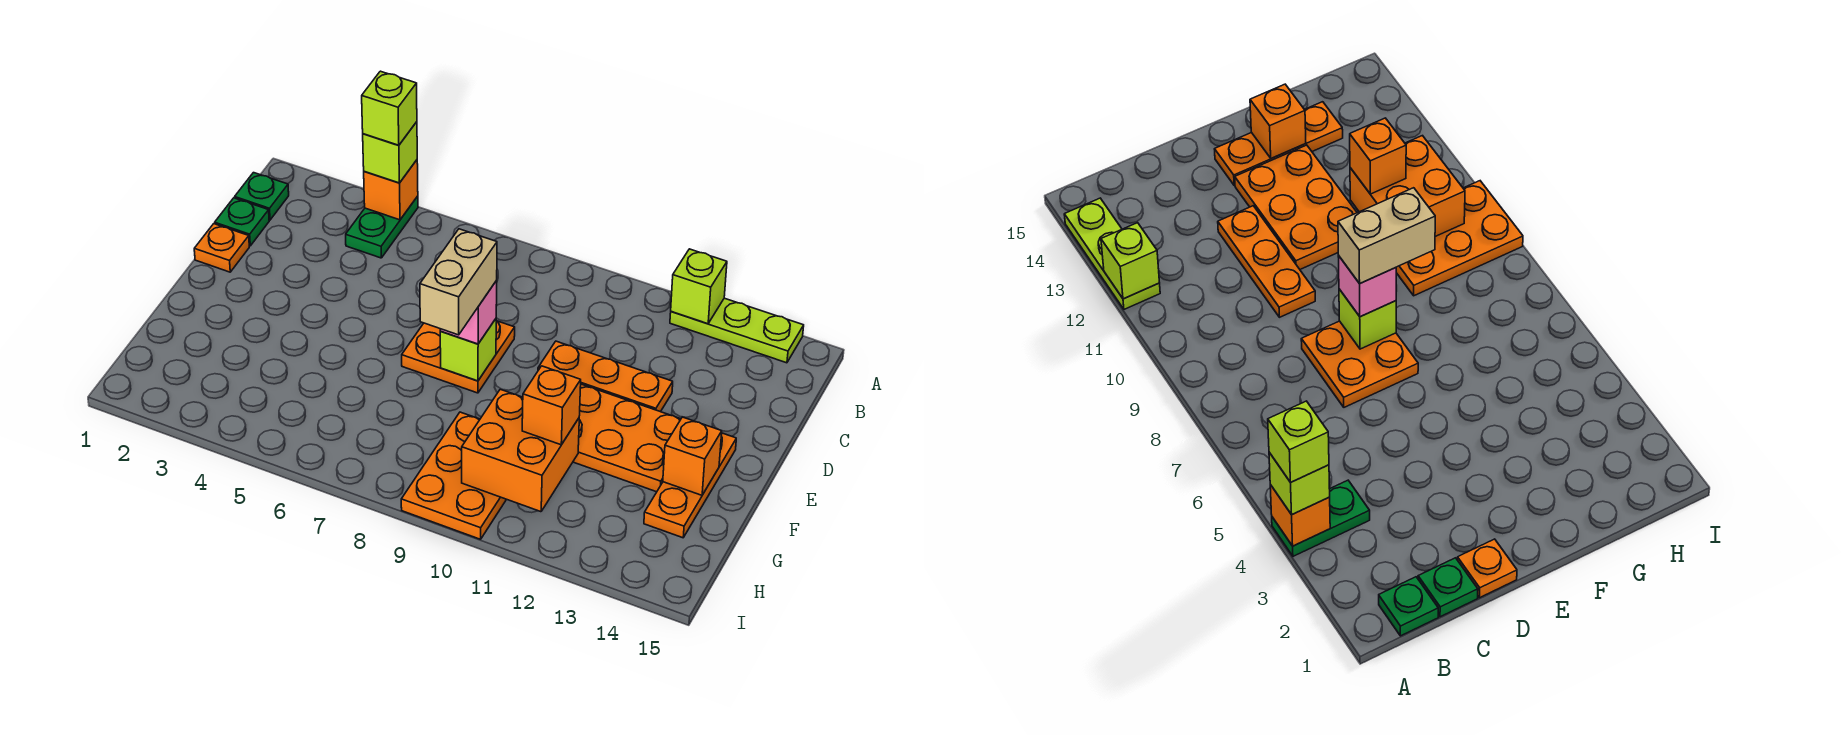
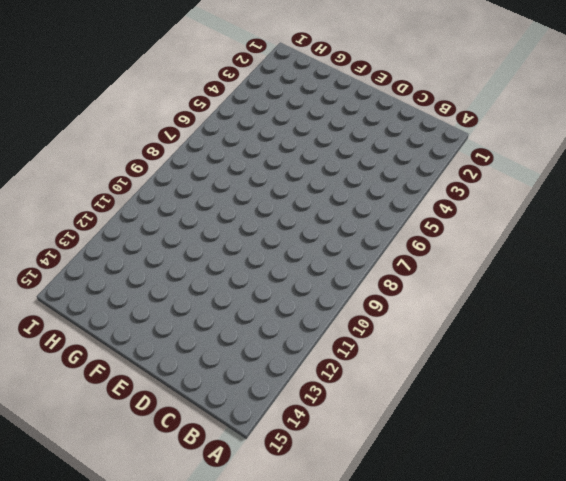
none -> green plate A4:B4 level 1
none -> lime plate A12:A14 level 1
none -> green plate B1 level 1

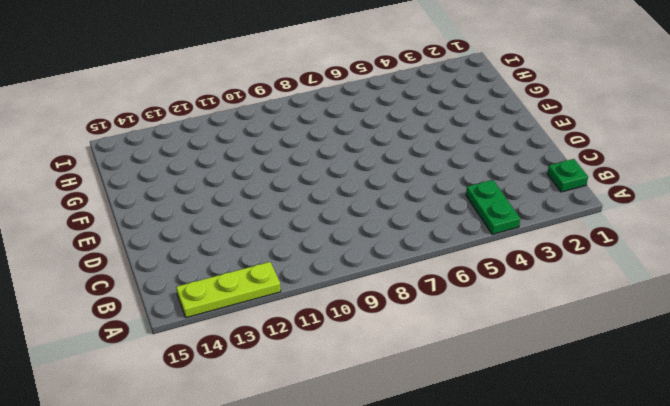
none -> green plate C1 level 1
none -> orange plate D1 level 1
none -> orange plate D7:E8 level 1

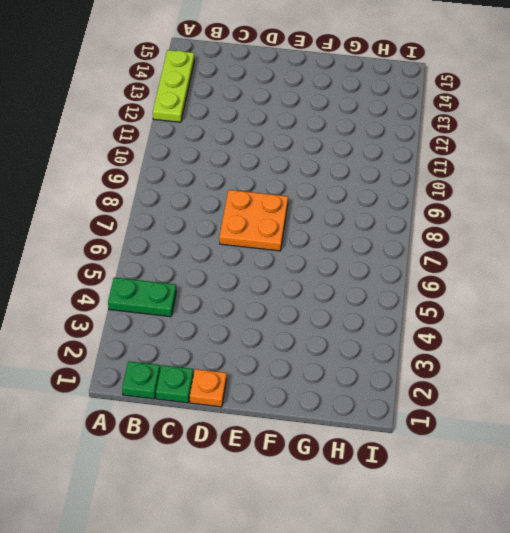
none -> orange plate D10:D12 level 1
none -> orange plate E11:F13 level 1
none -> orange plate E14:G14 level 1

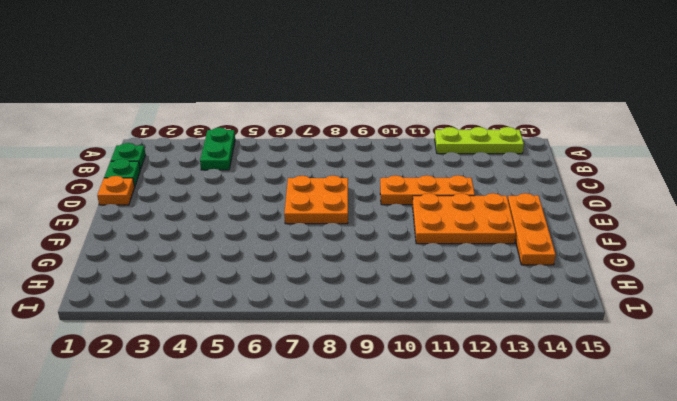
none -> orange plate G9:I10 level 1
none -> orange brick A4 level 2
none -> lime brick A12 level 2

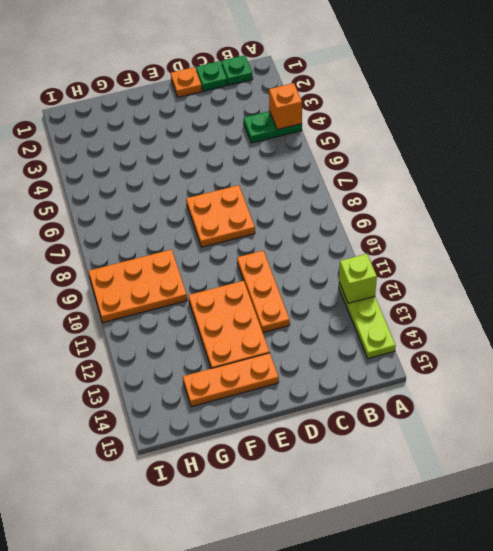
none -> lime brick E8 level 2
none -> orange brick F14 level 2
none -> orange brick G10:H11 level 2

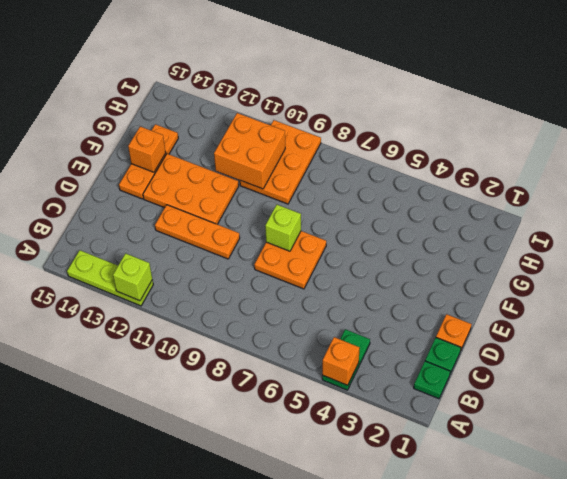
none -> lime brick A4 level 3
none -> pink brick E8 level 3
none -> orange brick G11 level 3

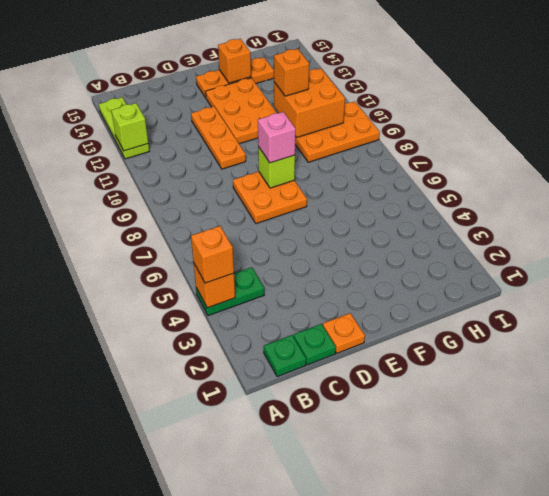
orange brick A4 level 3 -> lime brick A4 level 3
none -> lime brick A4 level 4
none -> tan brick E8:F8 level 4

